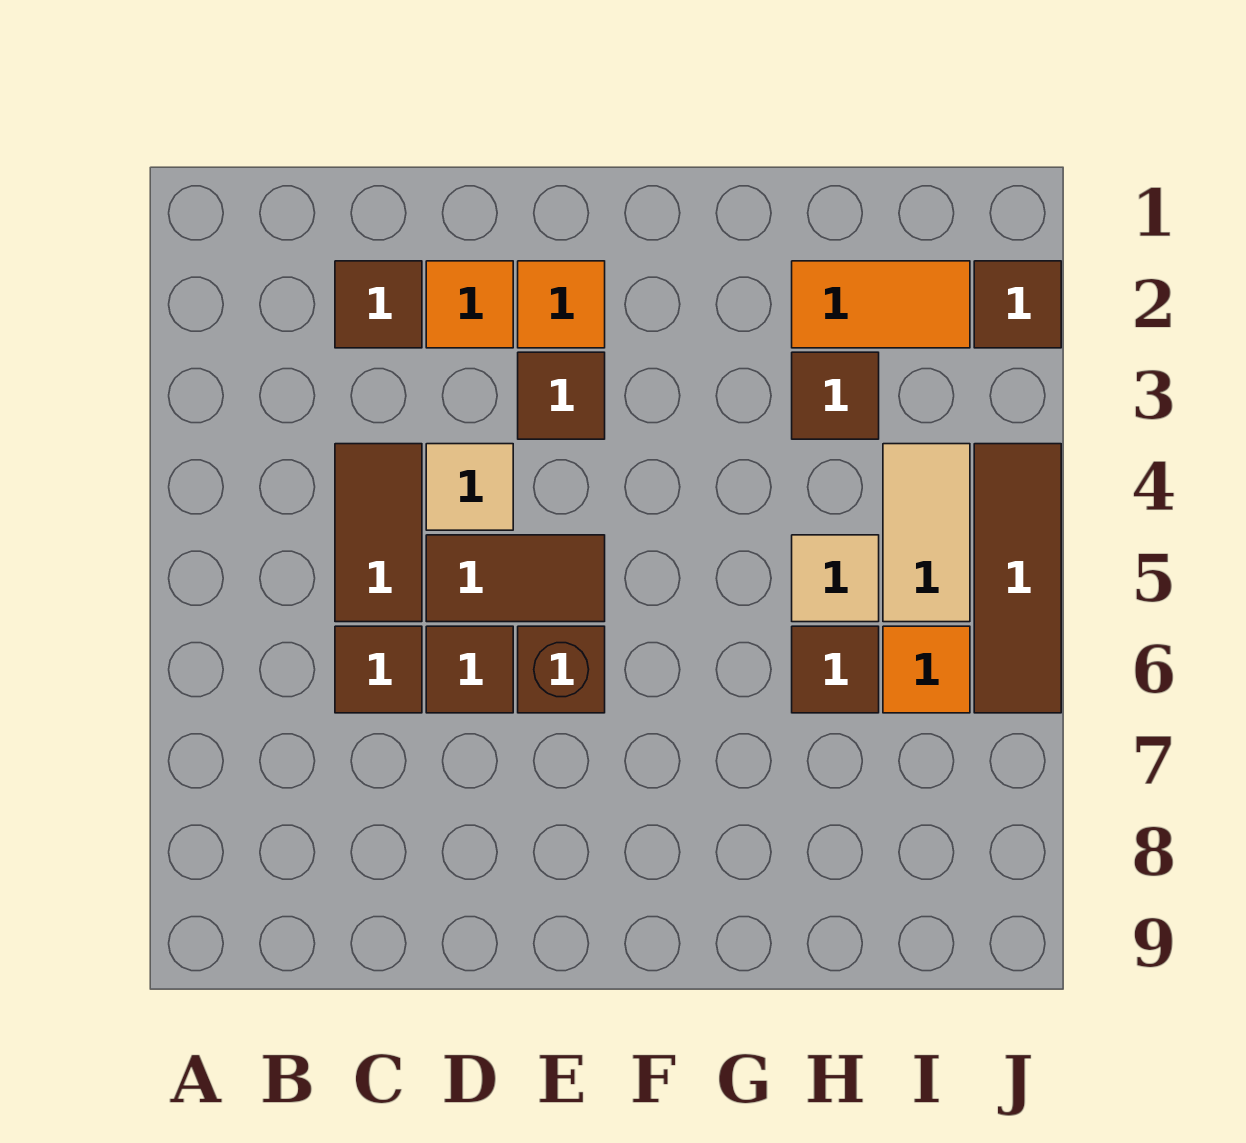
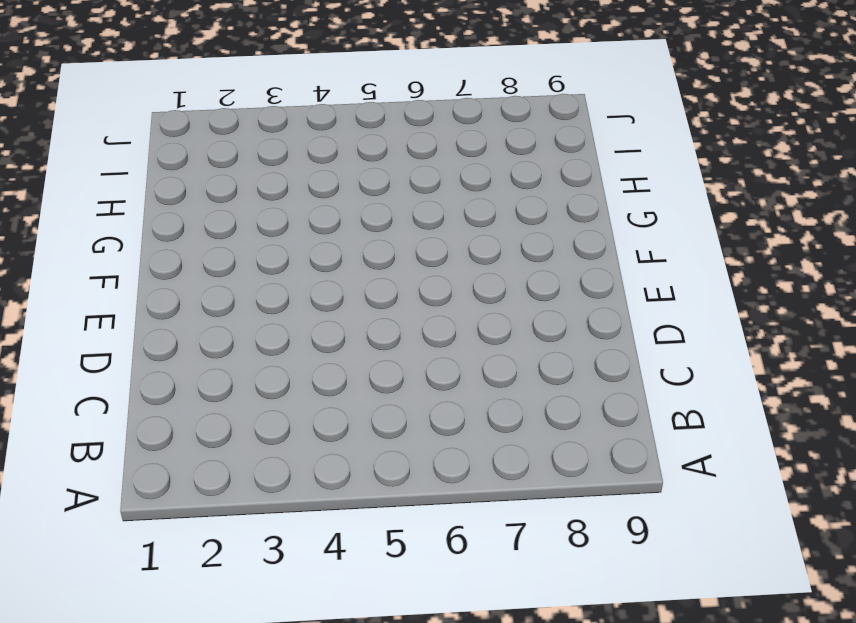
none -> brown tile C2 level 1
none -> brown tile C4:C5 level 1
none -> brown tile C6 level 1

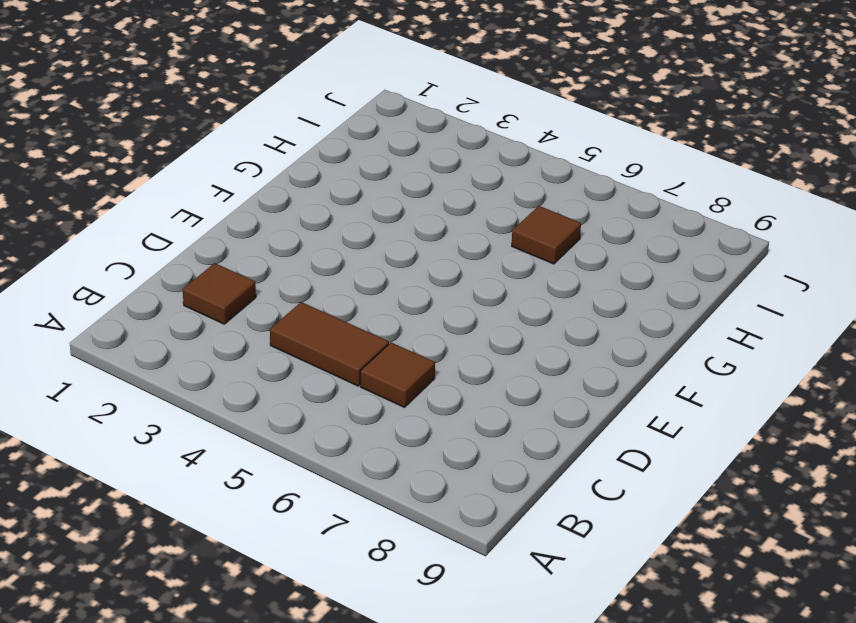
none -> orange tile D2 level 1
none -> tan tile D4 level 1
none -> brown tile D5:E5 level 1

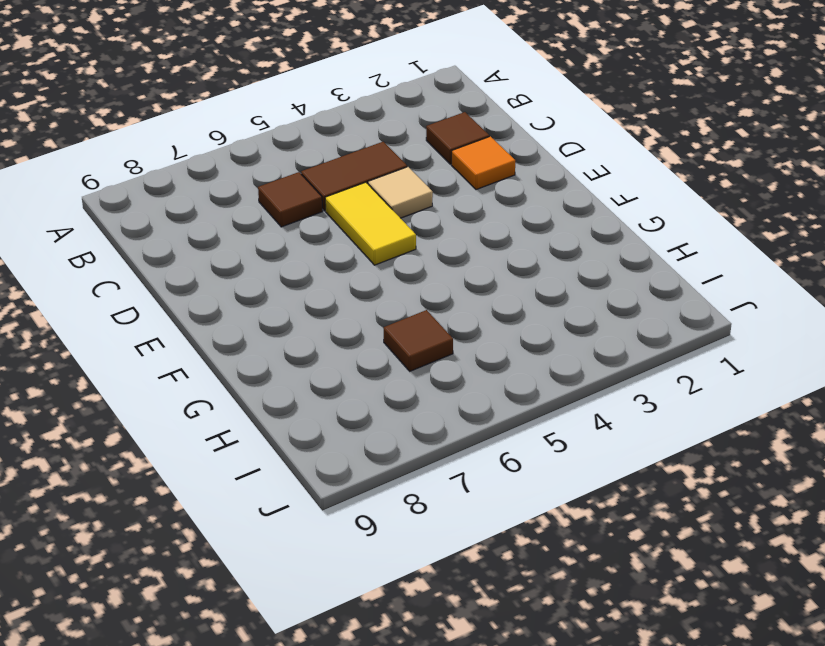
yellow tile D5:E5 level 1 -> brown tile D5:E5 level 1
none -> brown tile D6 level 1
none -> orange tile E2 level 1
none -> brown tile E3 level 1

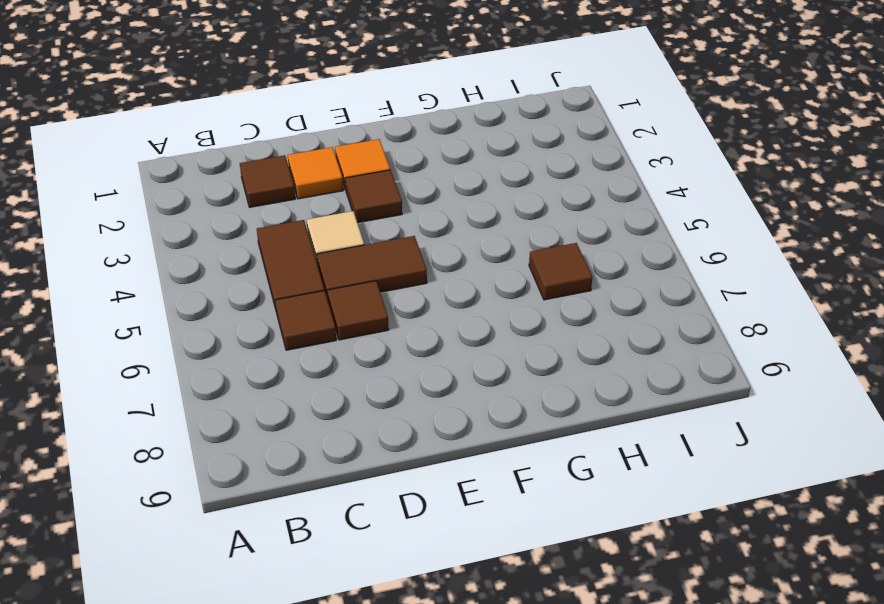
none -> brown brick E6 level 1
none -> orange tile H2:I2 level 1
none -> brown tile H3 level 1

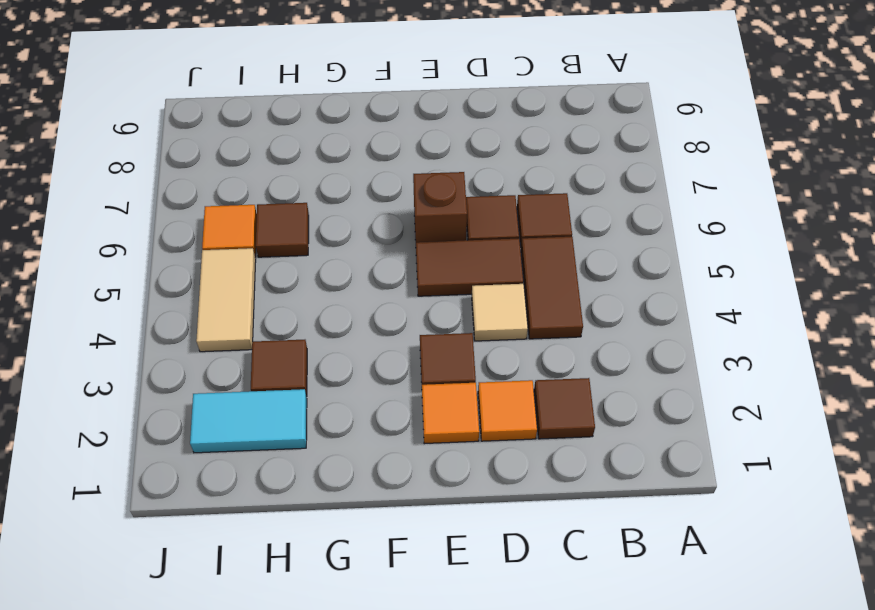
cyan tile H2:I2 level 1 -> orange tile H2:I2 level 1
none -> tan tile H5 level 1
none -> brown tile J2 level 1
none -> brown tile J4:J6 level 1

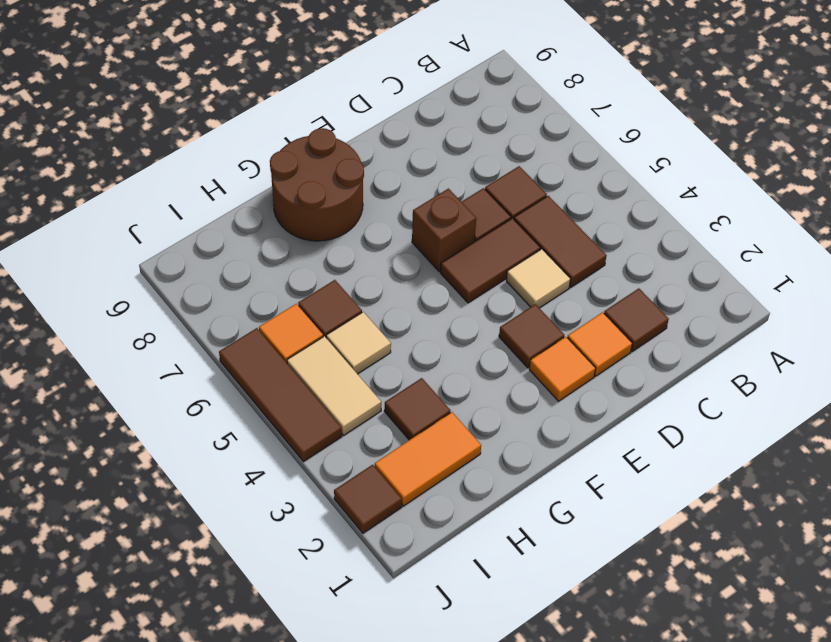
brown round brick F8:G9 level 1 -> none

